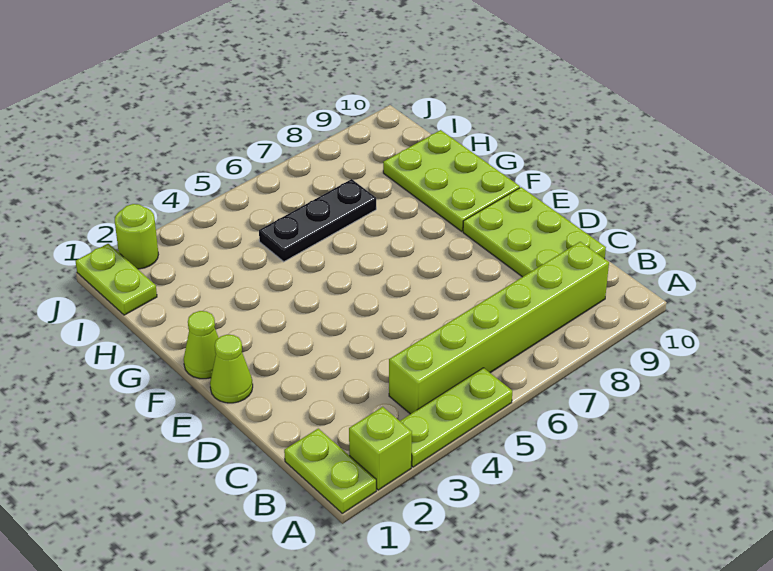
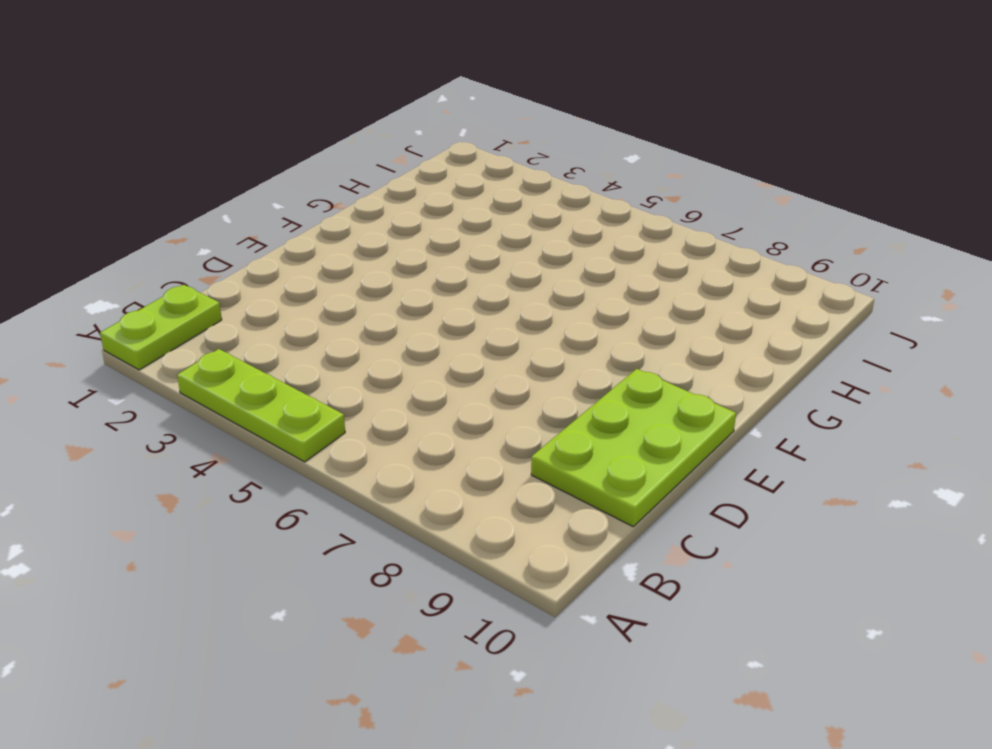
none -> lime brick A2 level 1
none -> lime brick B4:B9 level 1

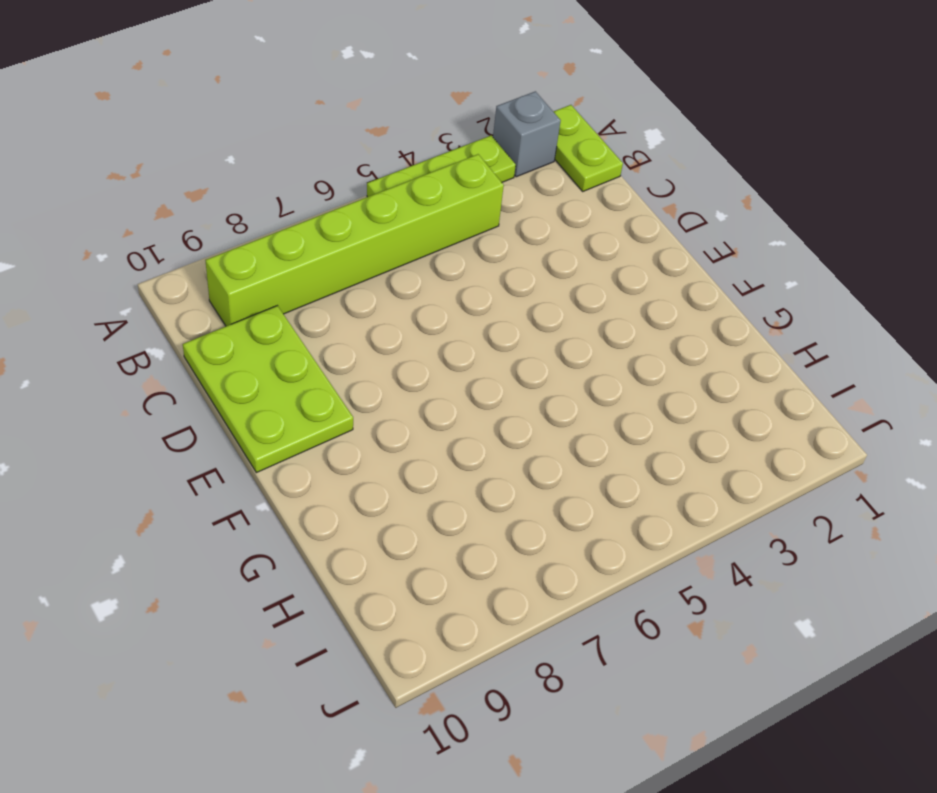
grey brick A2 level 1 -> lime brick A2 level 1
none -> lime cone E1 level 1
none -> lime cone F1 level 1

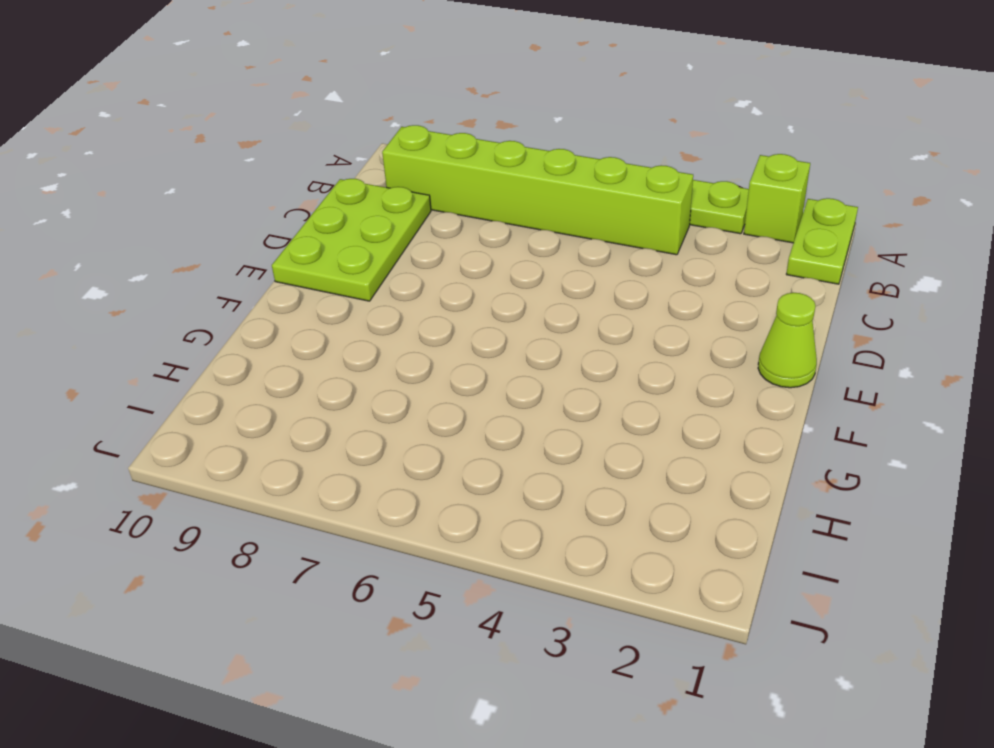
none -> lime cone F1 level 1
none -> lime plate F9:H10 level 1

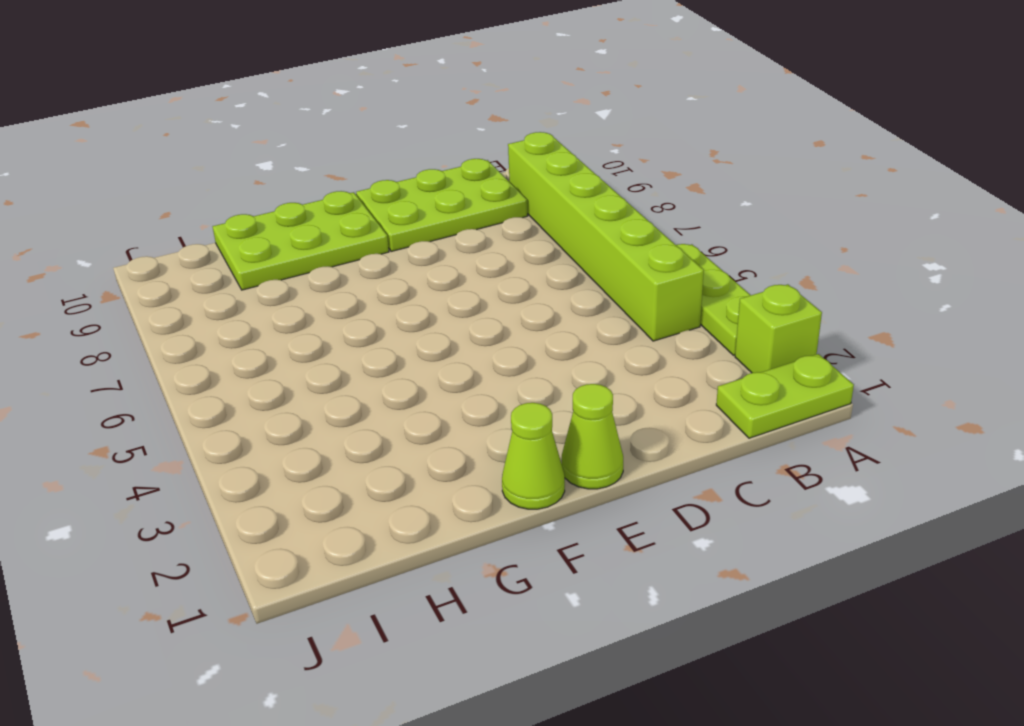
none -> black plate H5:H7 level 1
none -> lime plate I1:J1 level 1

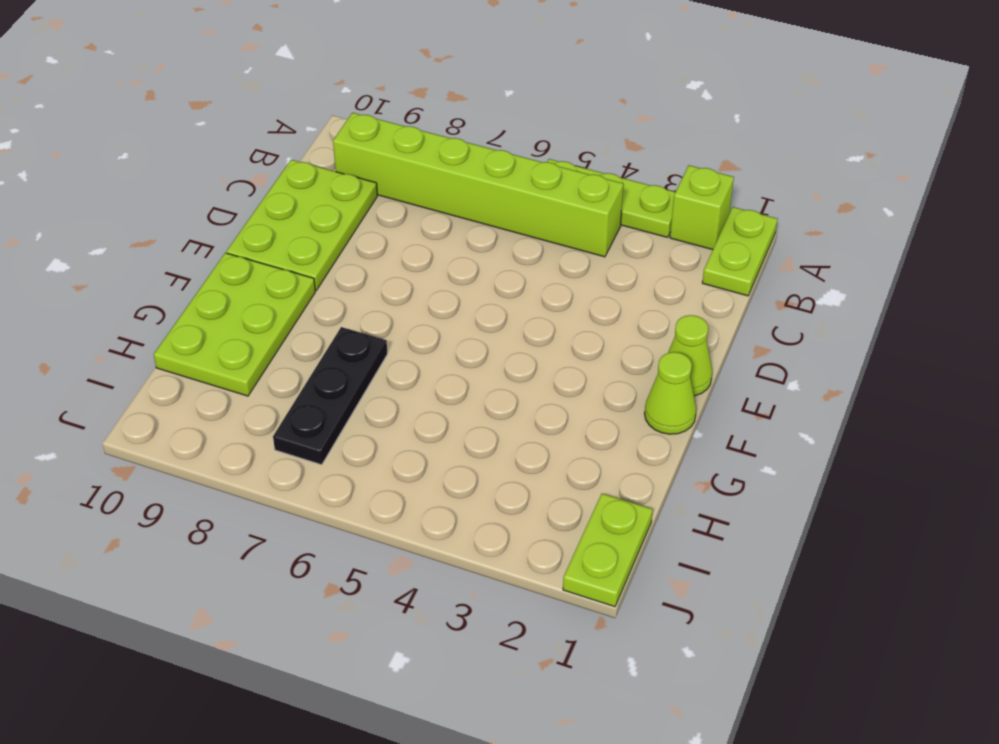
black plate G7:I7 level 1 -> black plate H5:H7 level 1
none -> lime round brick J2 level 1

